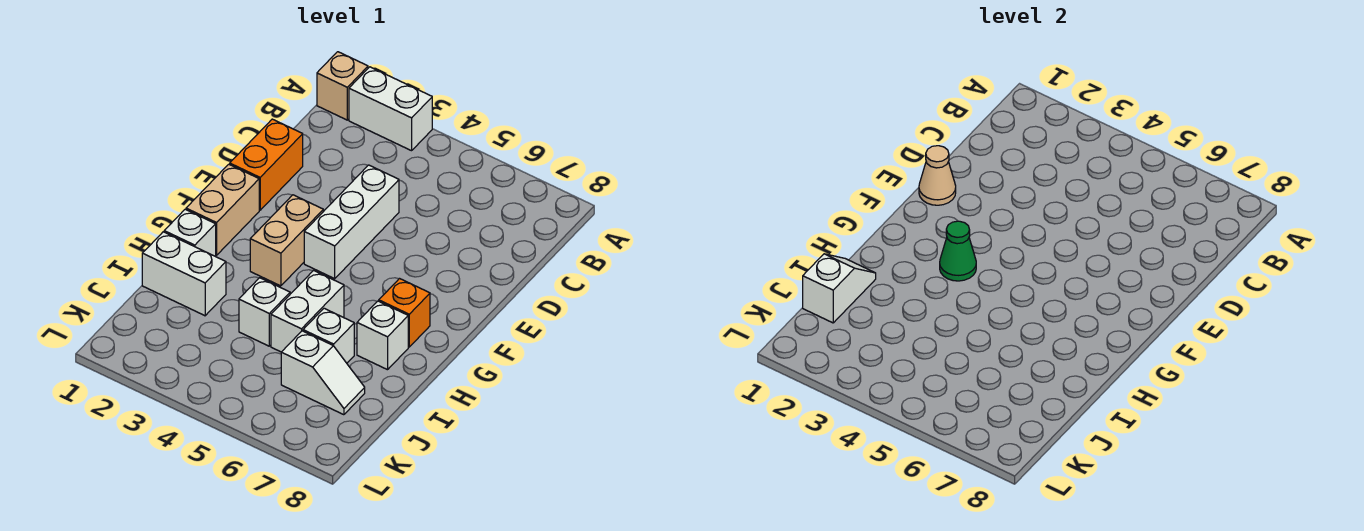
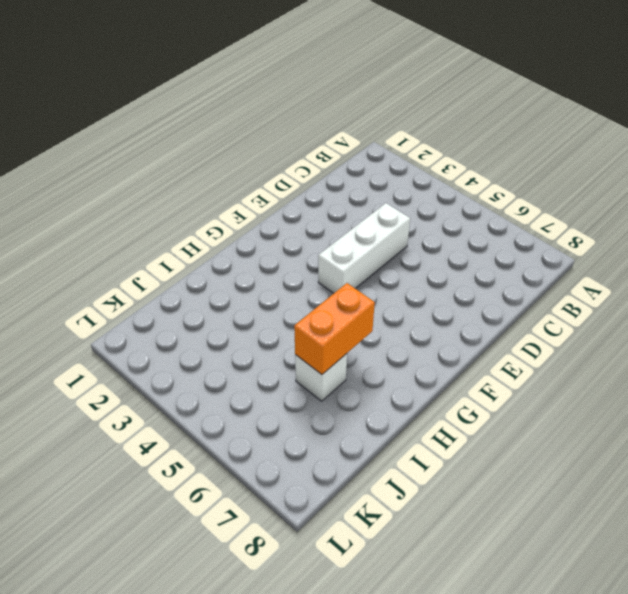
orange brick H6:I6 level 2 -> orange brick D1:E1 level 1
none -> tan brick A1 level 1
none -> white brick A2:A3 level 1
none -> tan brick F1:G1 level 1

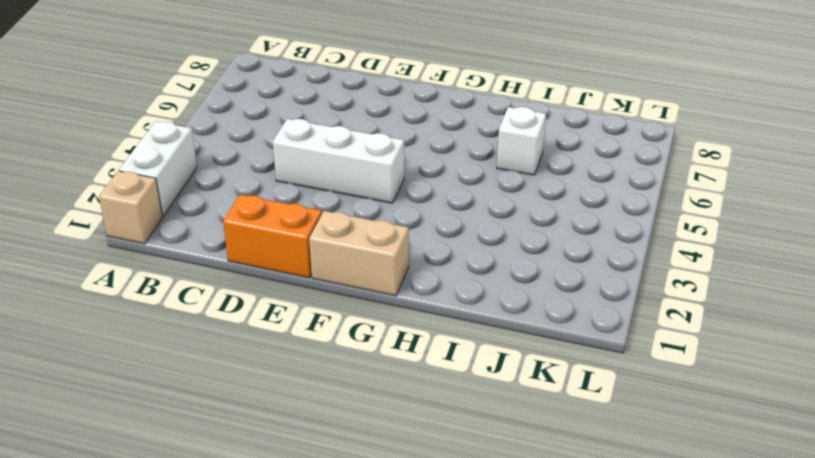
none -> tan brick F3:G3 level 1
none -> orange brick G7 level 1
none -> white brick H1 level 1

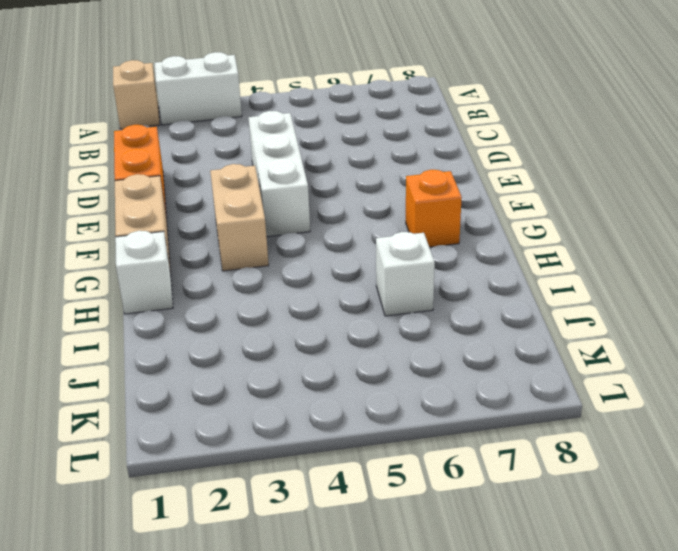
none -> white brick H5:I5 level 1
none -> white brick H7 level 1
none -> white brick I1:I2 level 1

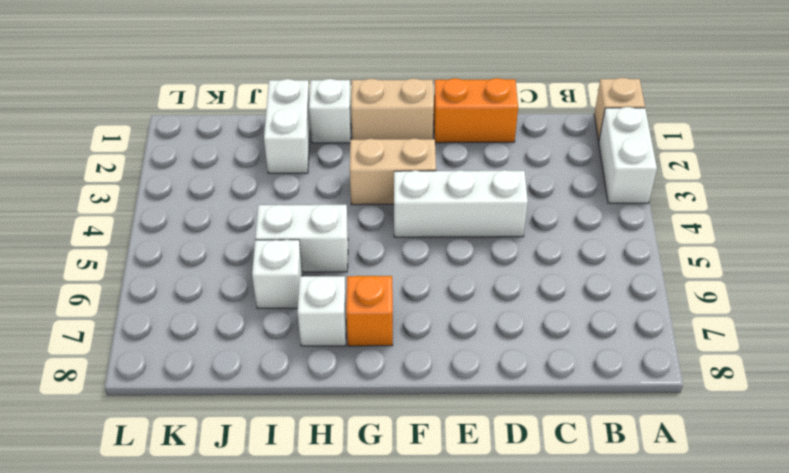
none -> white brick I4 level 1
none -> white slope J6:J7 level 1 top 6
none -> tan cone E1 level 2

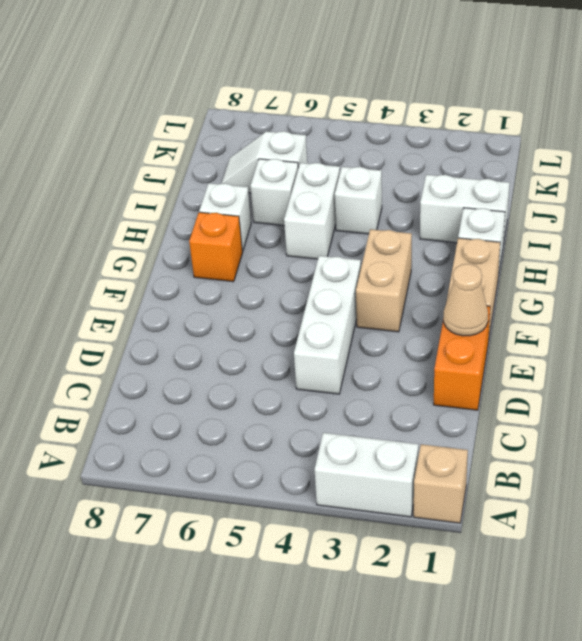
none -> green cone G3 level 2
none -> white slope I1:J1 level 2 top J

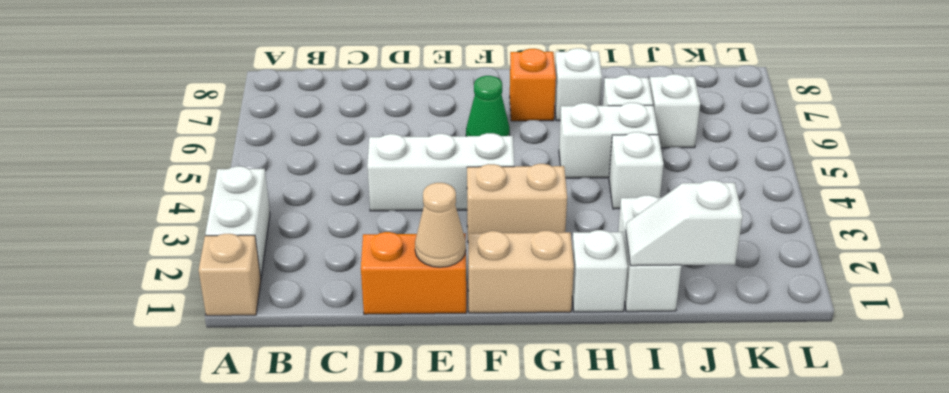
green cone F6 level 1 -> green cone G3 level 2

